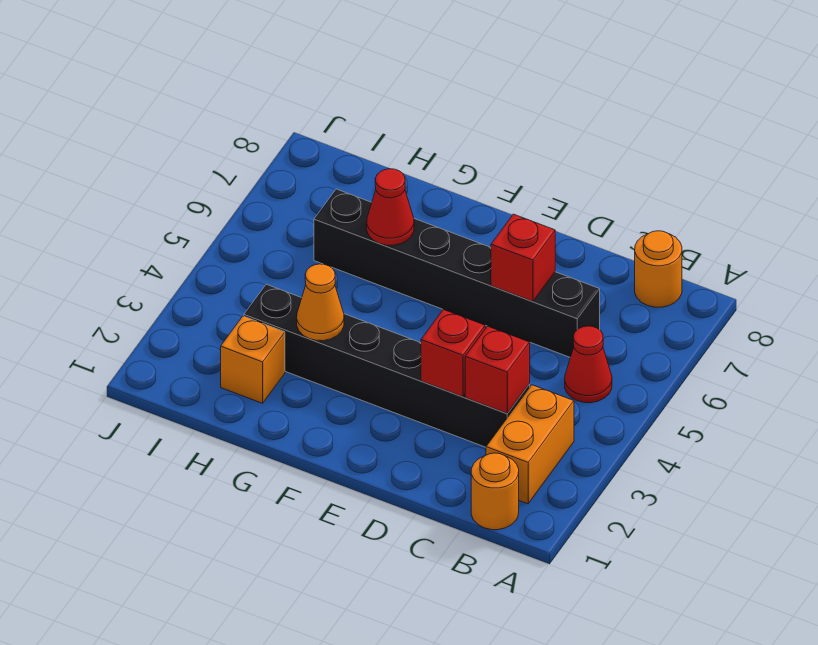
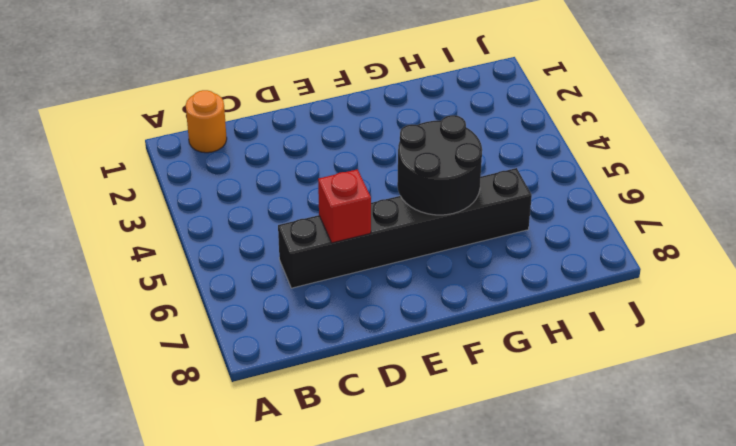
black round brick F5:G6 level 2 -> red cone G6 level 2
none -> orange brick B2:B3 level 1
none -> red cone B5 level 1
none -> orange round brick B8 level 1

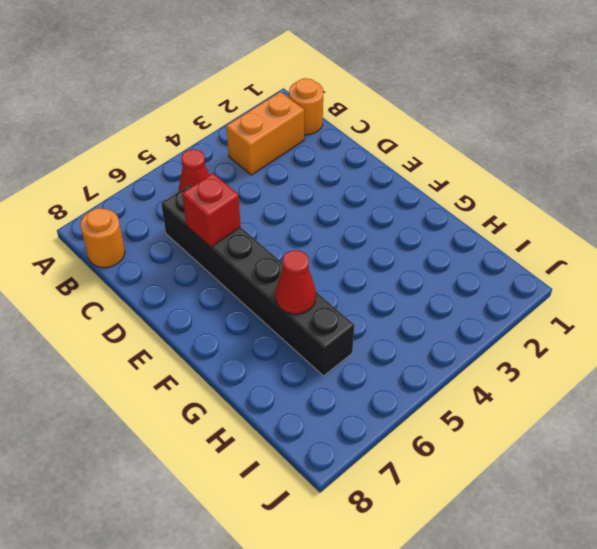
none -> black brick C3:H3 level 1
none -> orange brick H2 level 1
none -> red brick C3 level 2

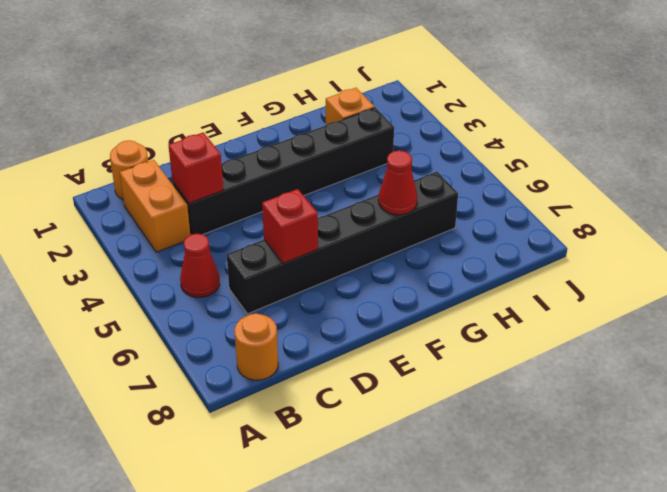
none -> red brick D3 level 2
none -> orange cone G3 level 2

